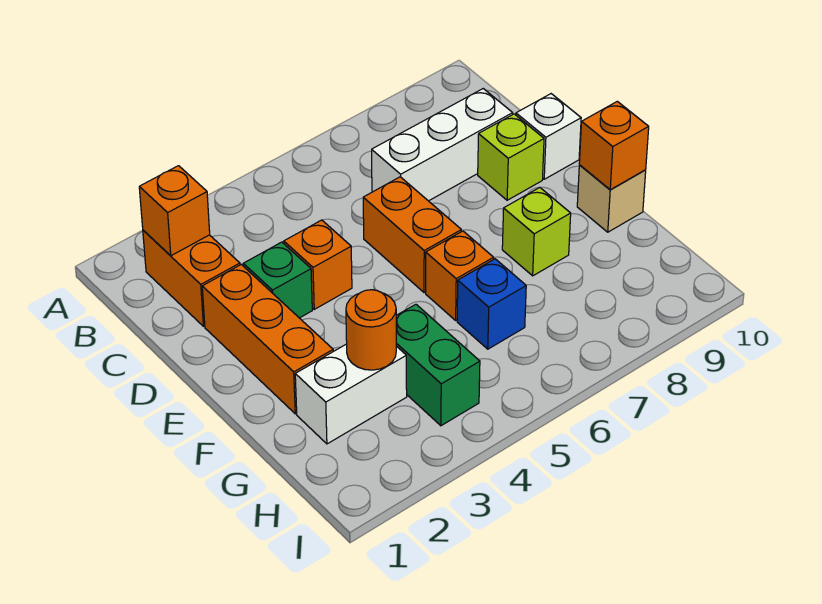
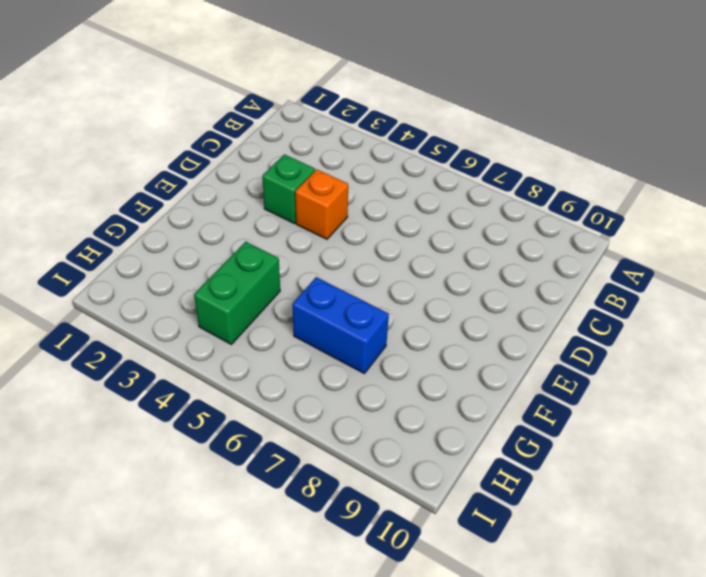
blue brick G6:G7 level 1 -> blue brick G6 level 1
none -> orange brick B2:C2 level 1
none -> white brick C7:C9 level 1
none -> orange brick D2:F2 level 1

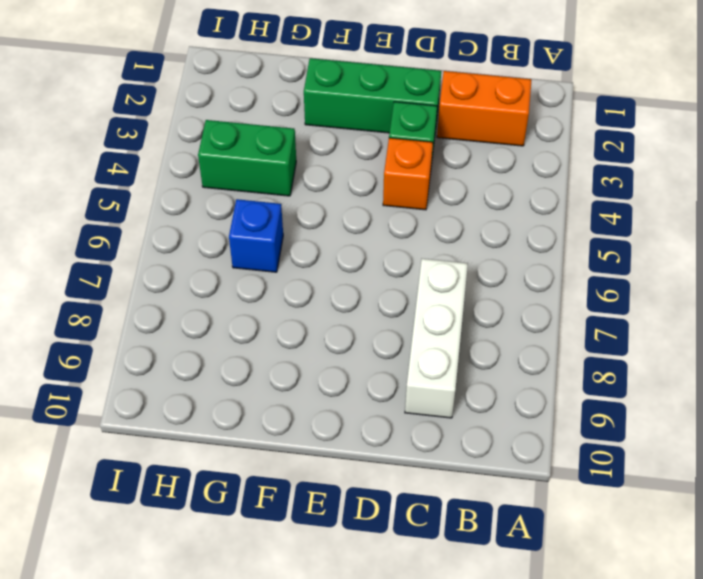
green brick D2:F2 level 1 -> orange brick D2:F2 level 1
none -> orange brick D6:E6 level 1
none -> lime brick D9 level 1
none -> white brick D10 level 1

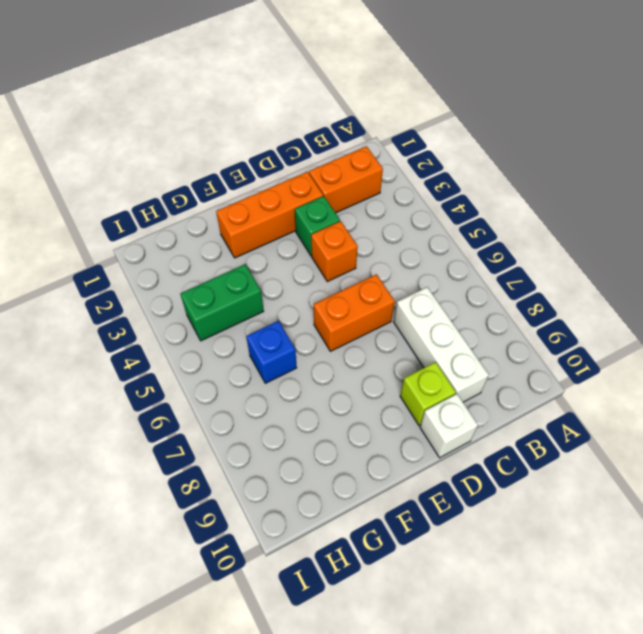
none -> orange brick F6 level 1
none -> lime brick F8 level 1
none -> tan brick F10 level 1

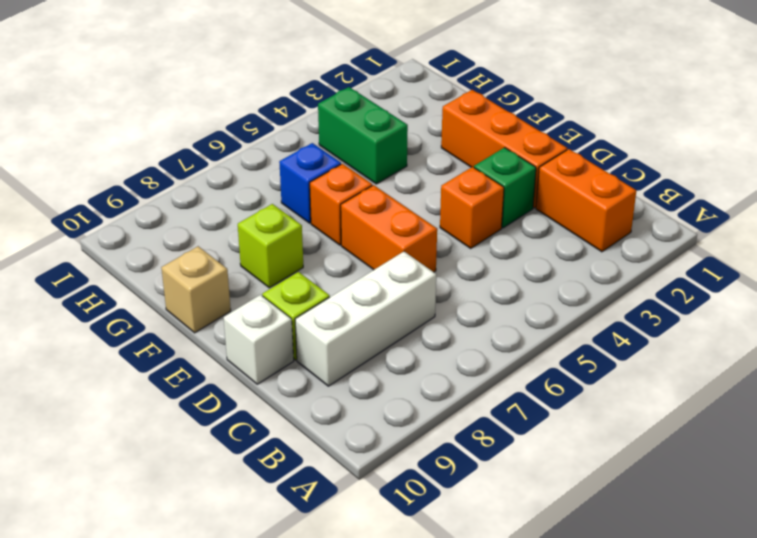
none -> white brick G2:G3 level 1
none -> orange brick B2 level 2
none -> orange brick F10 level 2

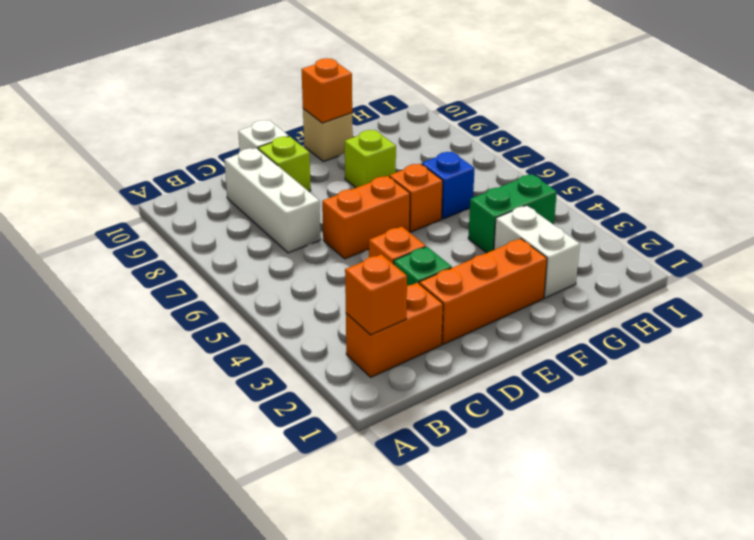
none -> orange round brick G3 level 2

